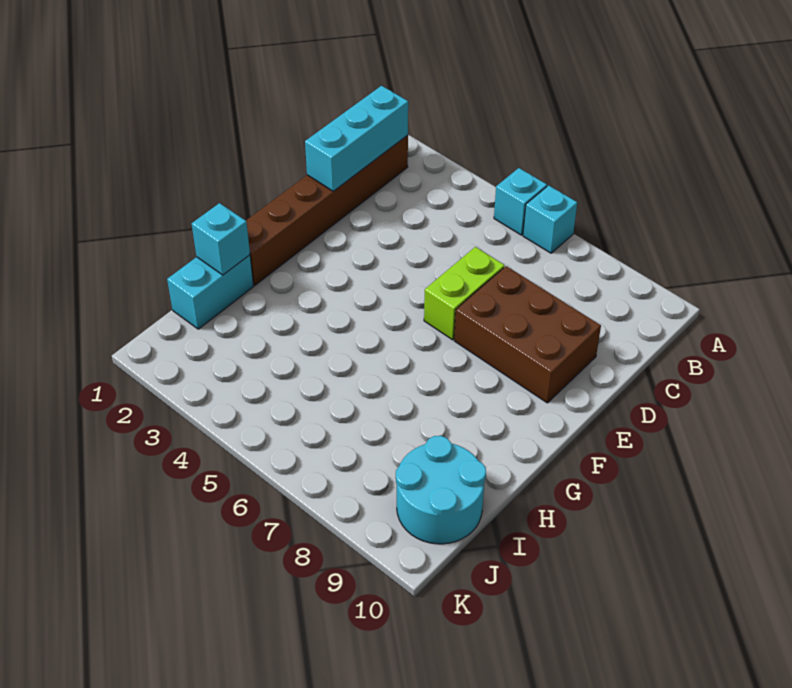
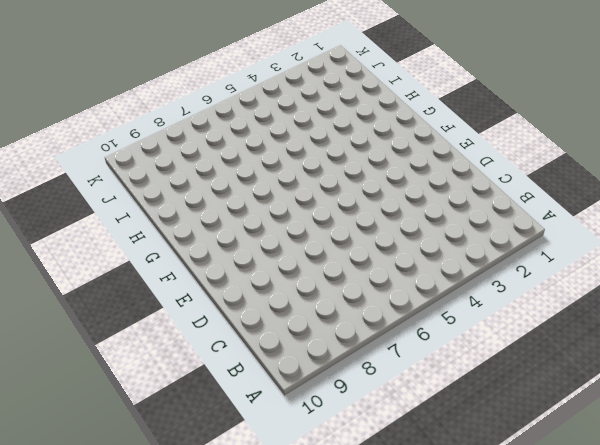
none -> cyan brick A5 level 1
none -> cyan brick A6 level 1

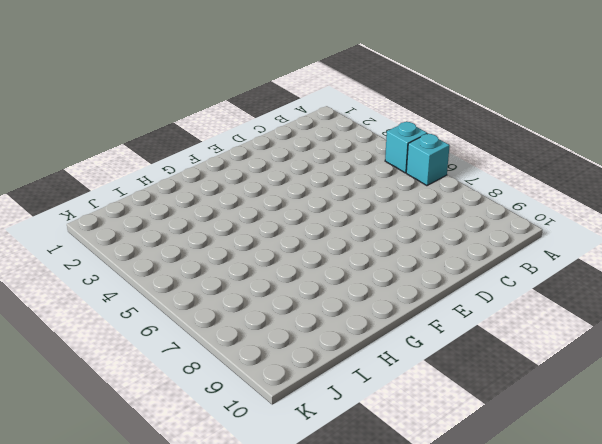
none -> brown brick B1:G1 level 1
none -> lime brick D6:E6 level 1

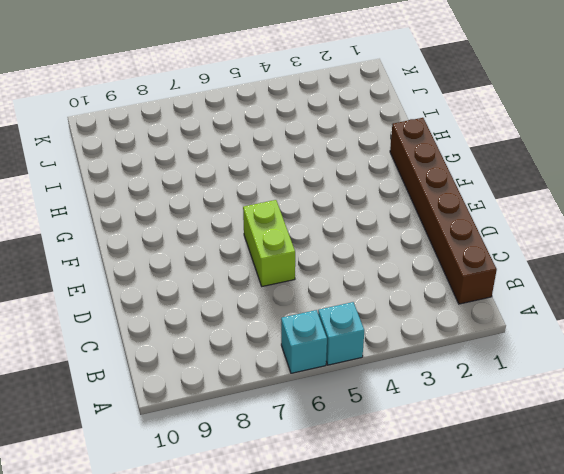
none -> brown brick D7:E9 level 1
none -> cyan brick H1:I1 level 1

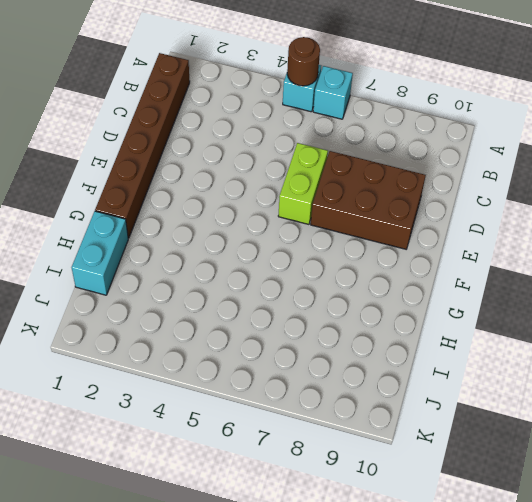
brown round brick A5 level 2 -> none
none -> cyan round brick I9:J10 level 1
none -> cyan brick B1:D1 level 2

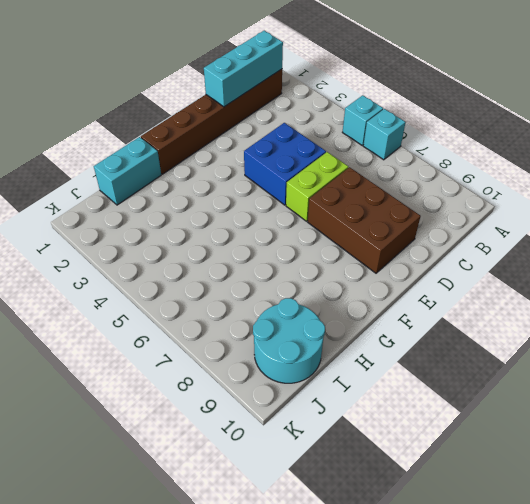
blue brick D4:E5 level 1 -> none
none -> cyan brick H1 level 2

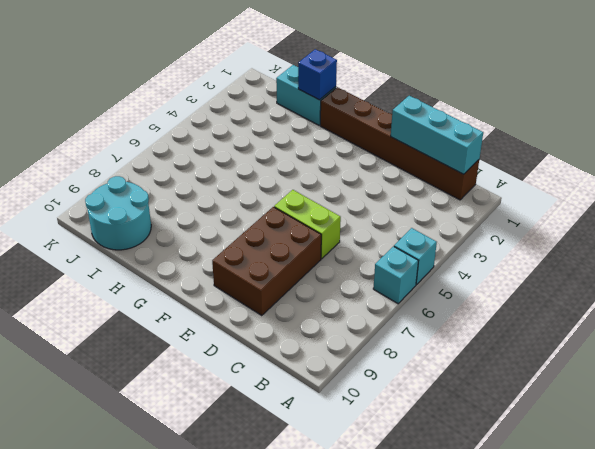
blue brick H1 level 2 -> cyan brick H1 level 2

